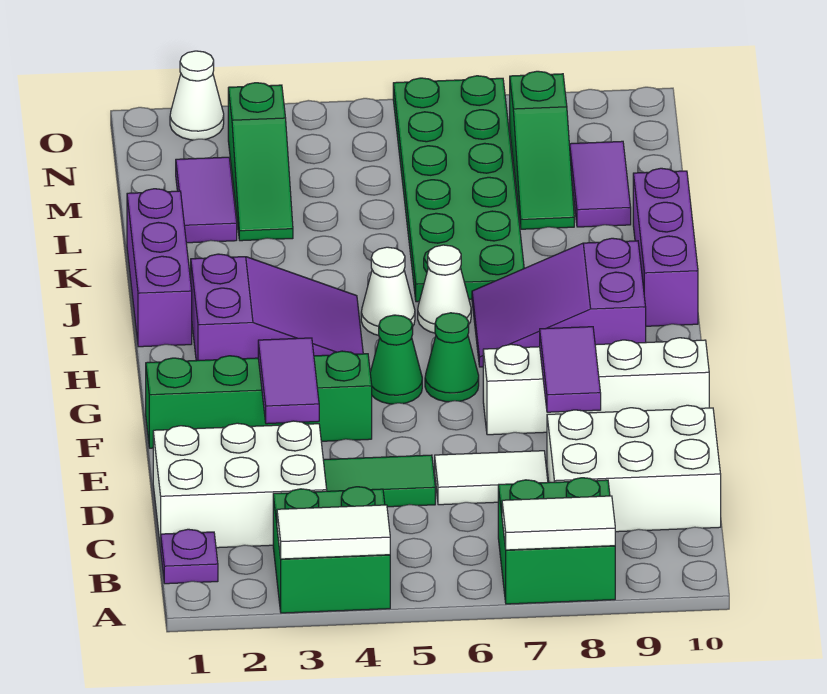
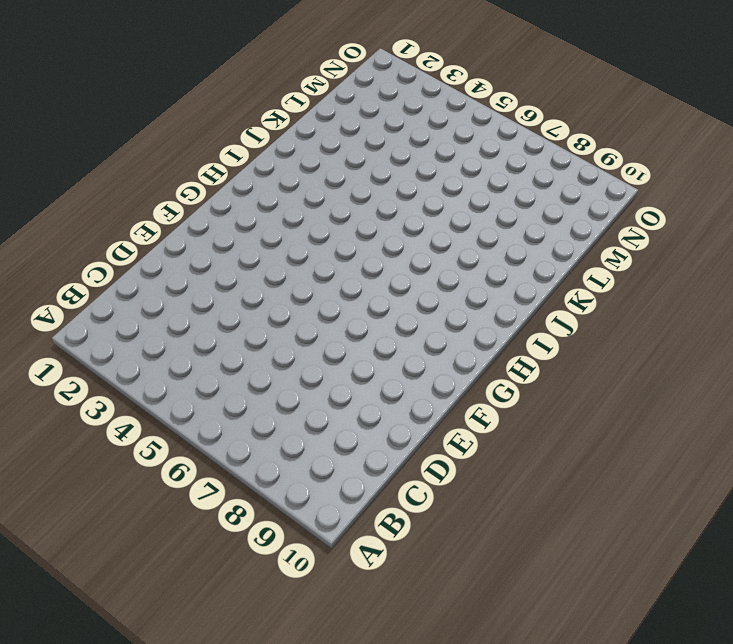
none -> green brick A3:B4 level 1
none -> green brick A7:B8 level 1
none -> purple plate B1 level 1

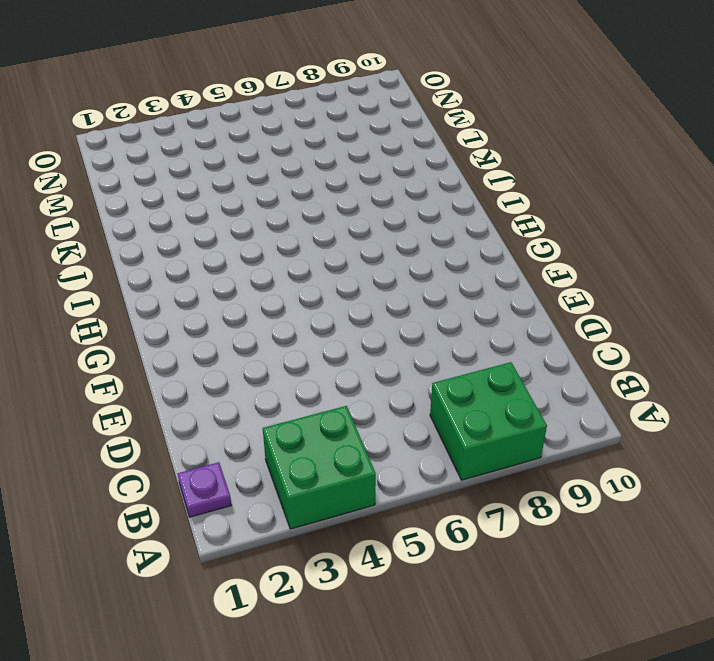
none -> white brick C1:D3 level 1
none -> white brick C8:D10 level 1
none -> green tile D4:D5 level 1

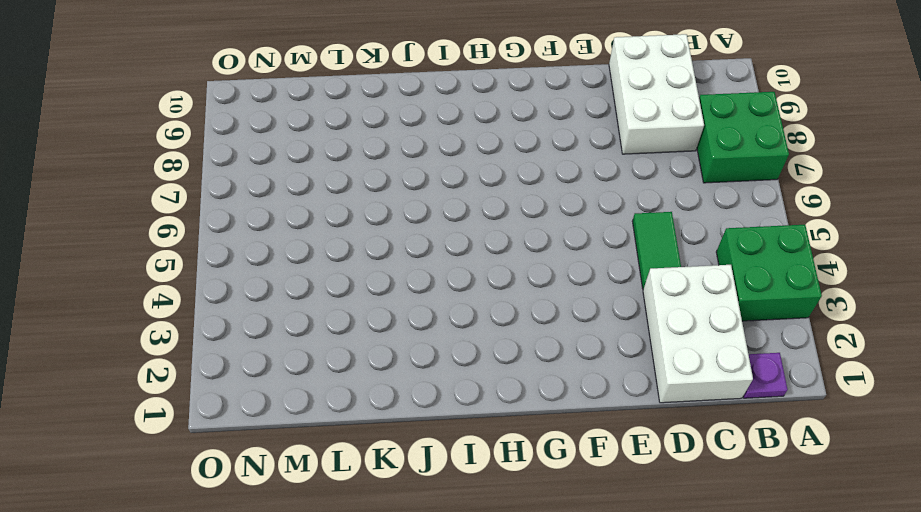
none -> white tile D6:D7 level 1
none -> green brick F1:F4 level 1
none -> white brick F7:F10 level 1

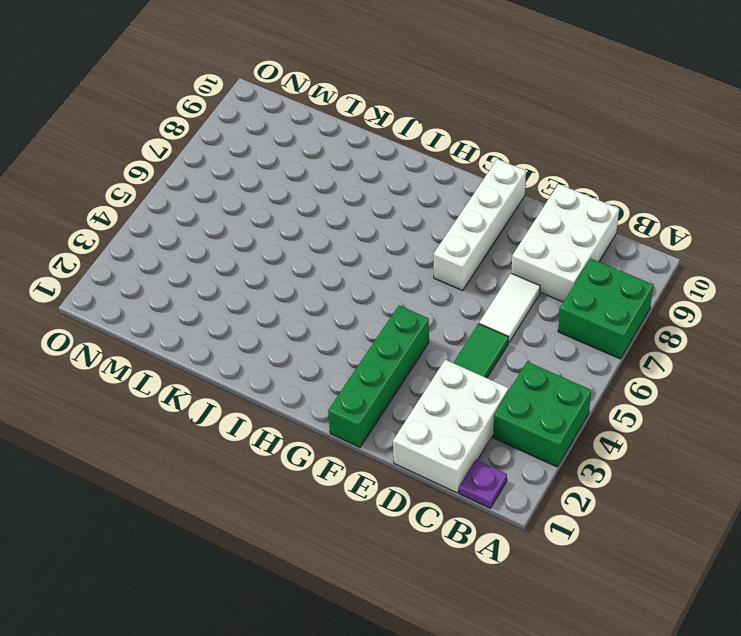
none -> green cone G5 level 1
none -> green cone G6 level 1
none -> purple slope H2:I4 level 1 top 2

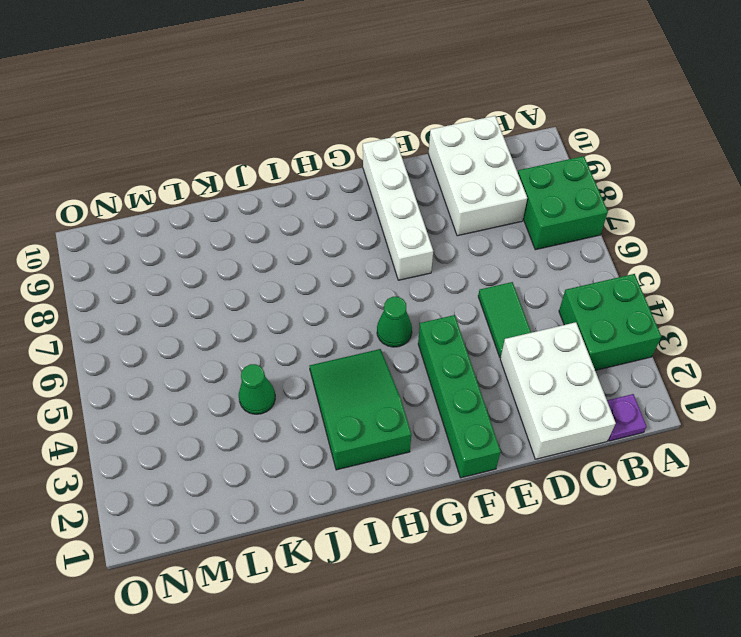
green slope H2:I4 level 1 top 2 -> purple slope H2:I4 level 1 top 2
green cone K4 level 1 -> green cone G6 level 1
none -> white tile D6:D7 level 1
none -> purple slope H7:I9 level 1 top 9
none -> purple brick I1:K1 level 1

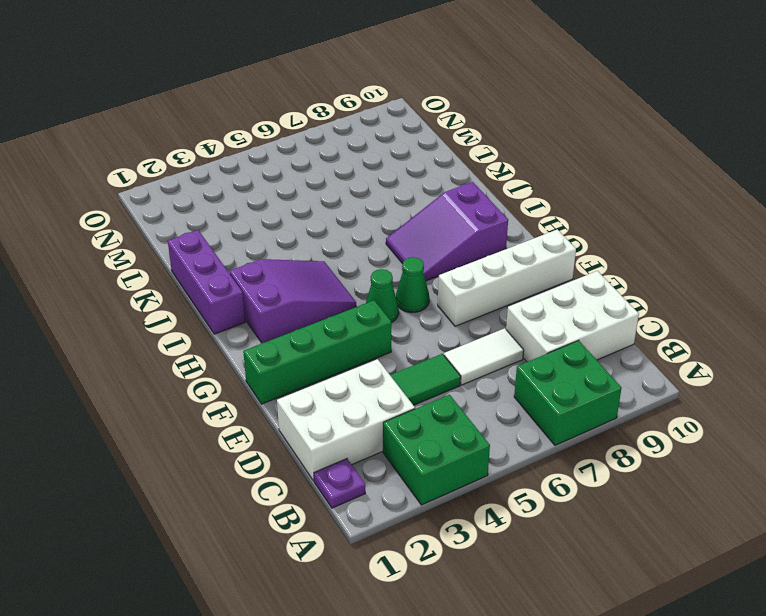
none -> white cone I5 level 1
none -> white cone I6 level 1
none -> purple brick I10:K10 level 1

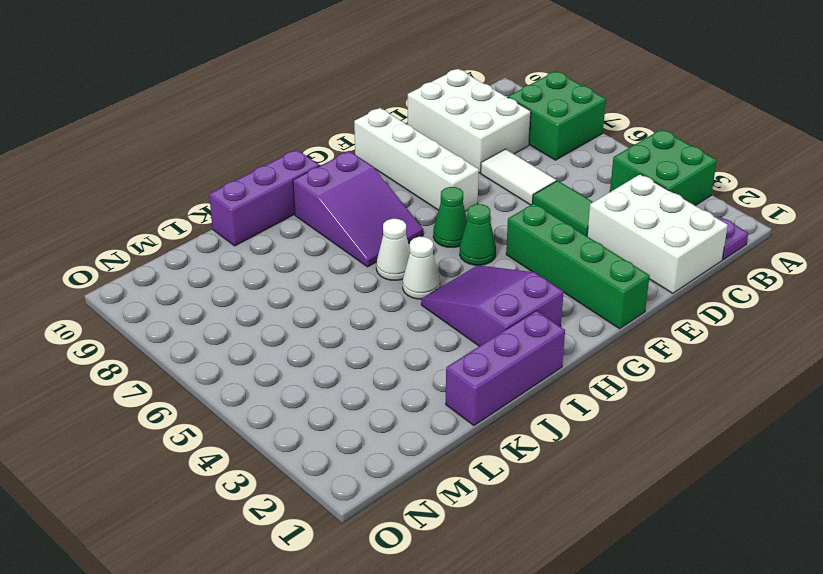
none -> green plate J6:O7 level 1
none -> purple tile L2:M2 level 1
none -> green slope L3:N3 level 1 top N

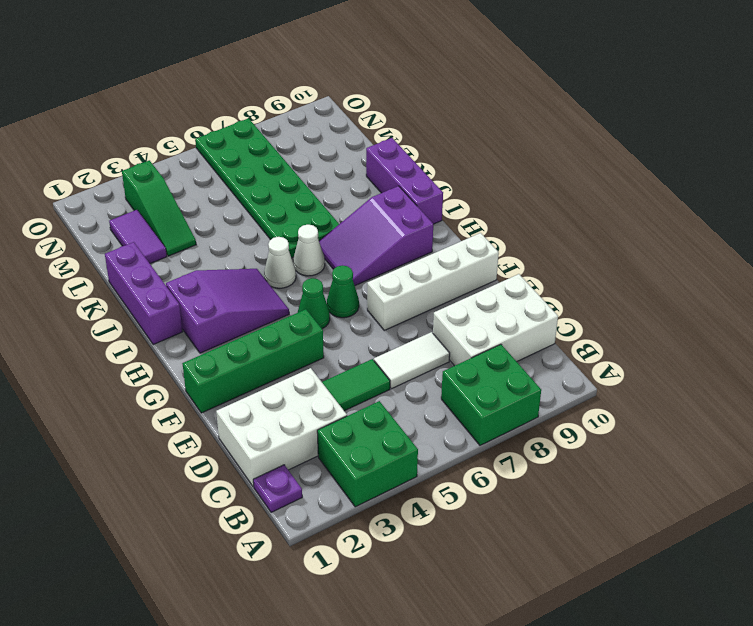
none -> green slope L8:N8 level 1 top N
none -> purple tile L9:M9 level 1
none -> white cone O2 level 1

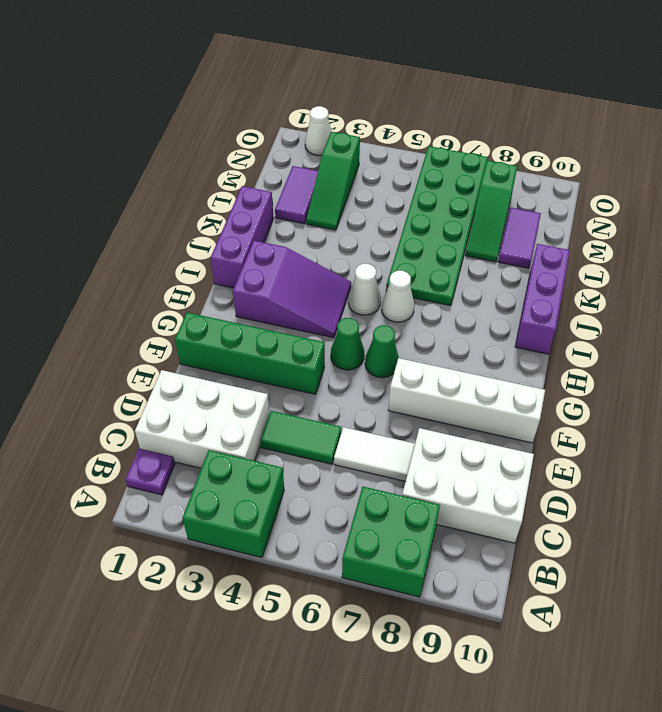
none -> purple slope H7:I9 level 1 top 9
none -> white tile A3:A4 level 2
none -> white tile A7:A8 level 2

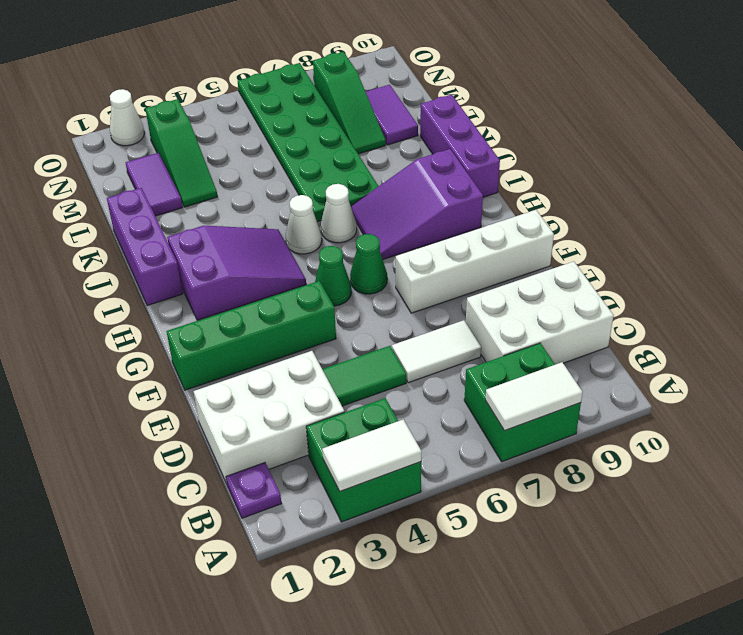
none -> purple tile E3:F3 level 2
none -> purple tile E8:F8 level 2

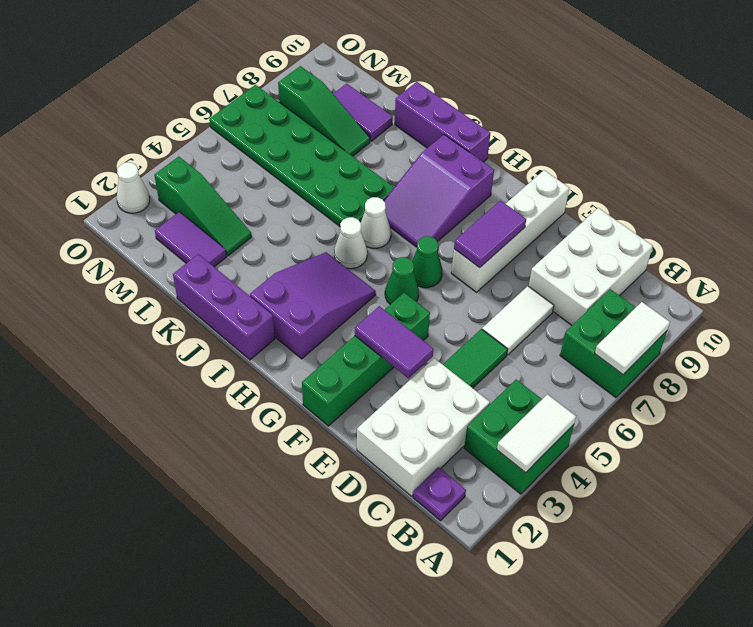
purple tile F7:F8 level 2 -> purple tile E8:F8 level 2

